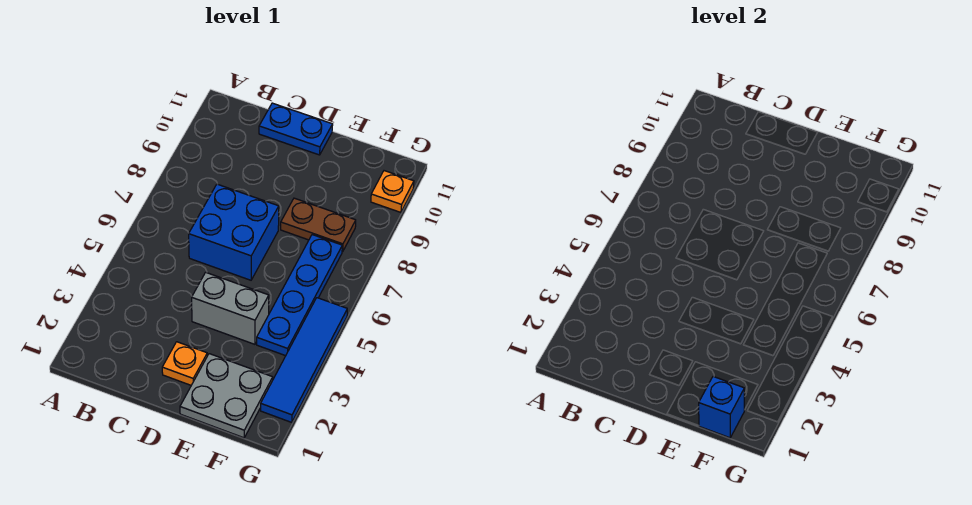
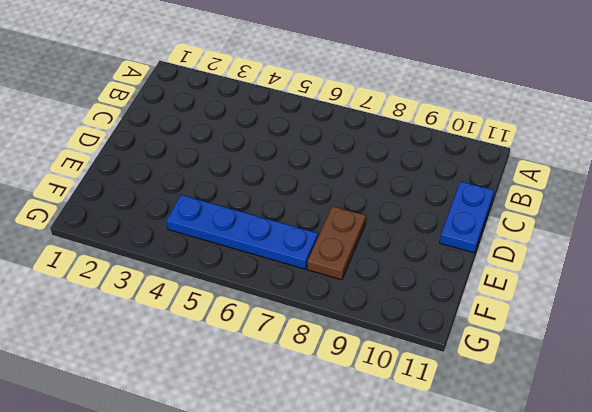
none -> blue brick C6:D7 level 1
none -> orange plate D2 level 1

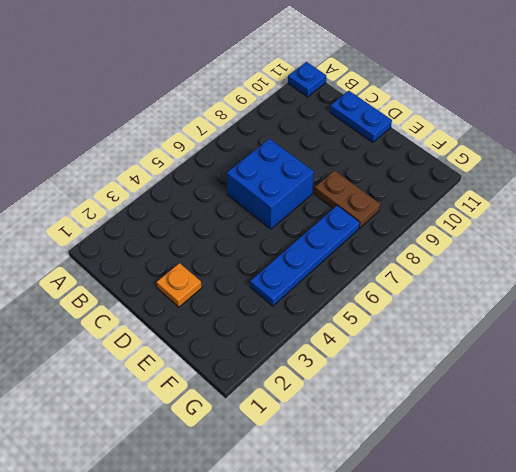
blue plate A11 level 1 -> none
none -> grey brick D4:E4 level 1
none -> grey plate E1:F2 level 1

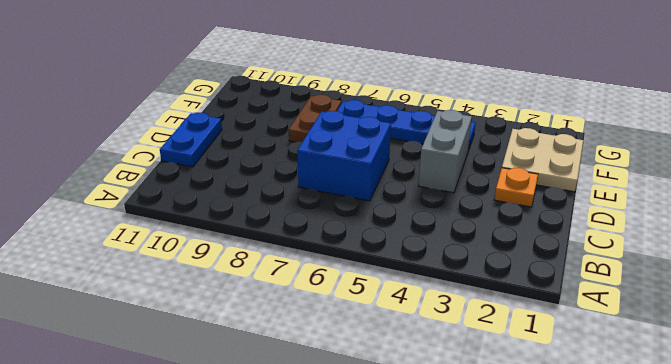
tan plate E1:F2 level 1 -> grey plate E1:F2 level 1
none -> blue tile G2:G5 level 1
none -> orange plate G10 level 1

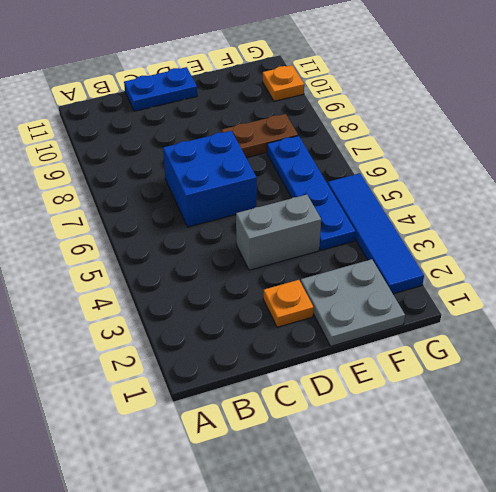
none -> blue brick F1 level 2

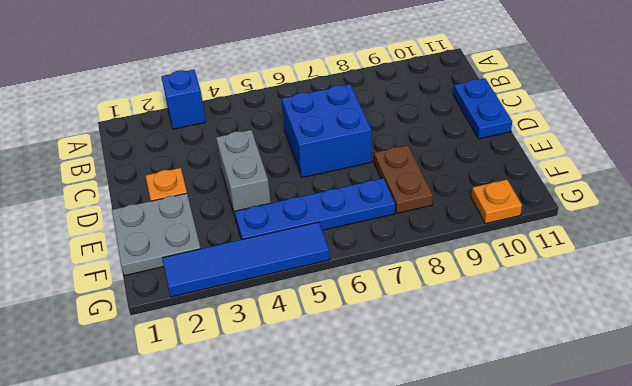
blue brick A3 level 1 -> blue brick F1 level 2

